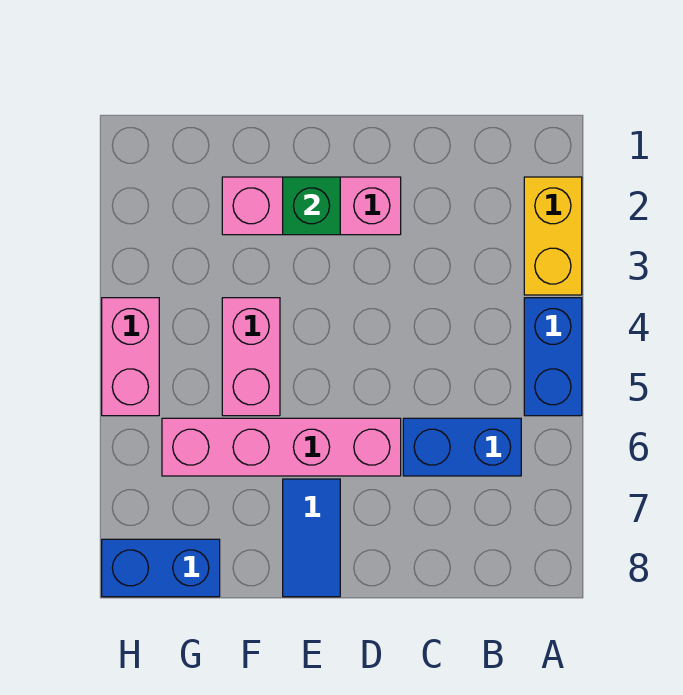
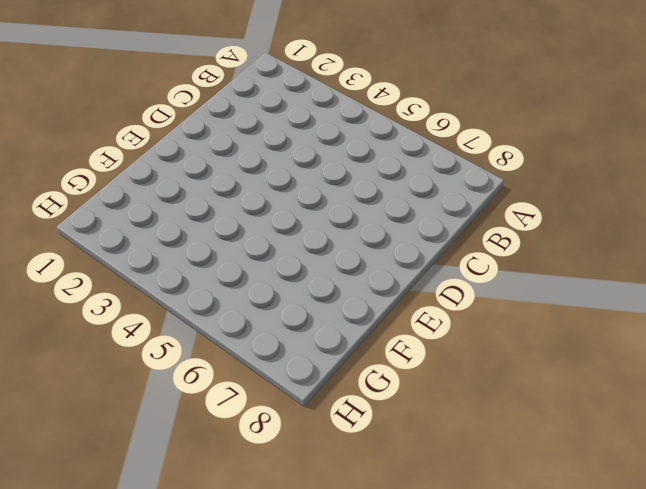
none -> yellow brick A2:A3 level 1
none -> blue brick A4:A5 level 1

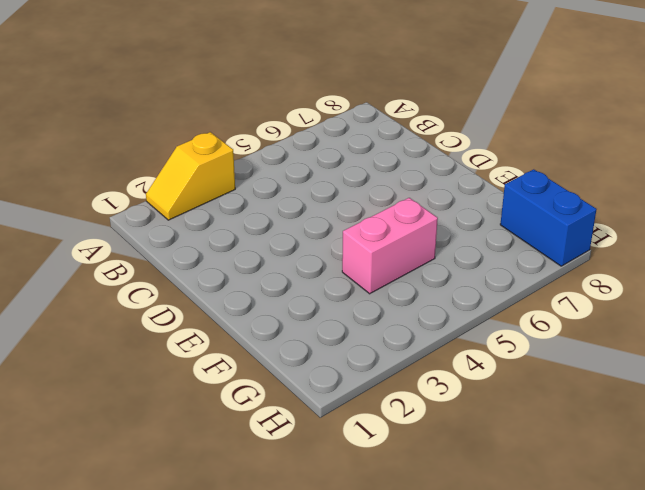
yellow slope A2:A3 level 1 top 3 -> yellow brick A2:A3 level 1
none -> blue brick A4:A5 level 1
none -> blue brick B6:C6 level 1

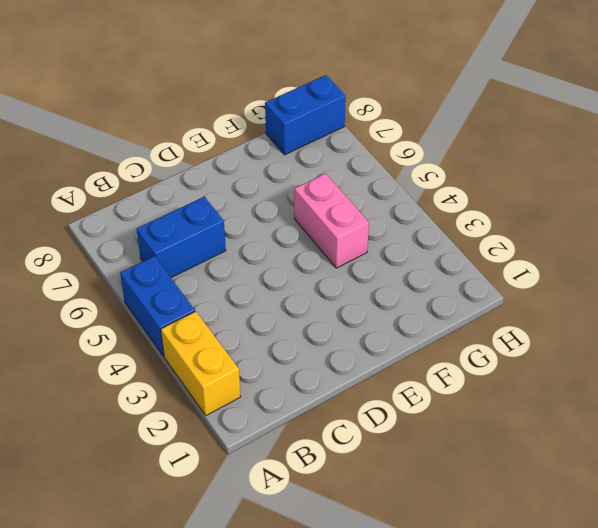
none -> pink brick D2:F2 level 1
none -> pink brick D6:G6 level 1

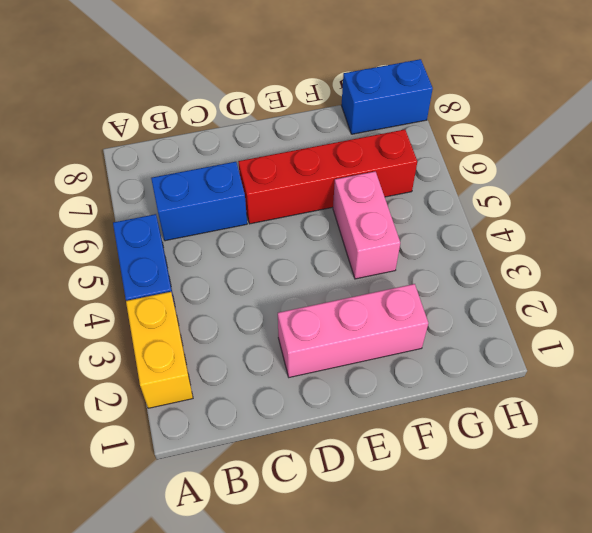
red brick D6:G6 level 1 -> pink brick D6:G6 level 1
none -> blue tile E7:E8 level 1
none -> pink brick H4:H5 level 1

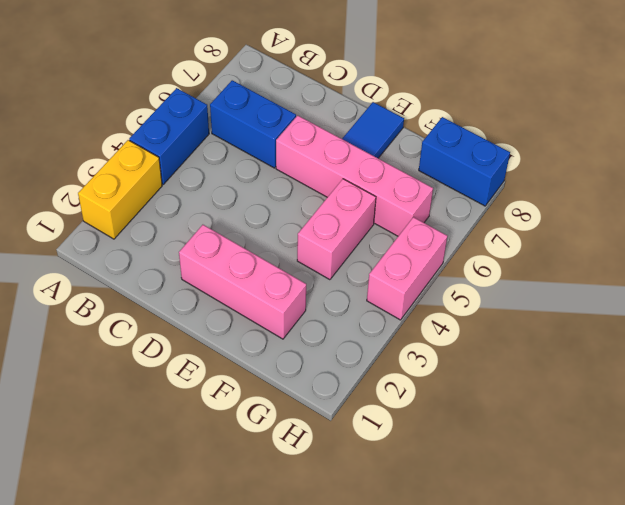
none -> green brick E2 level 2

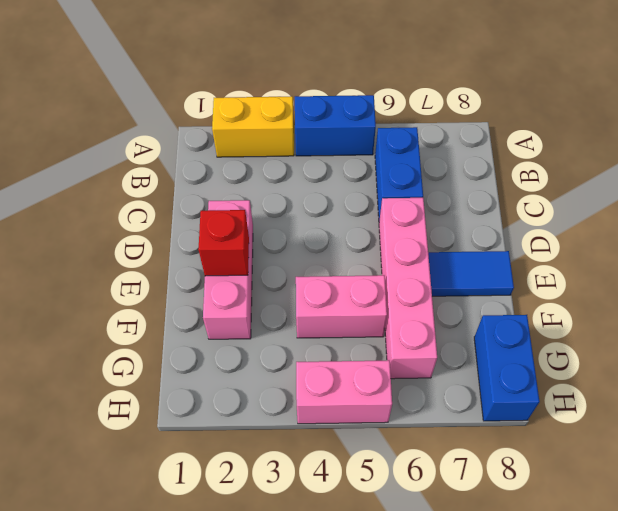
red brick E2 level 2 -> green brick E2 level 2

